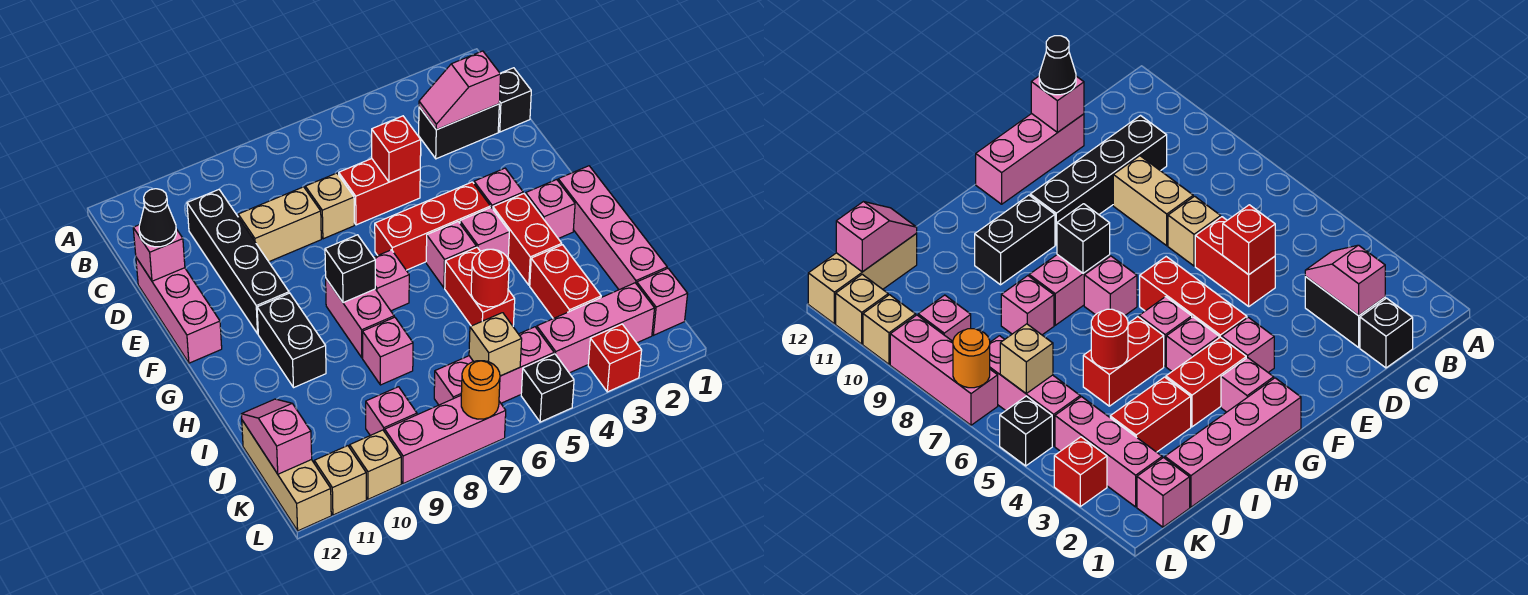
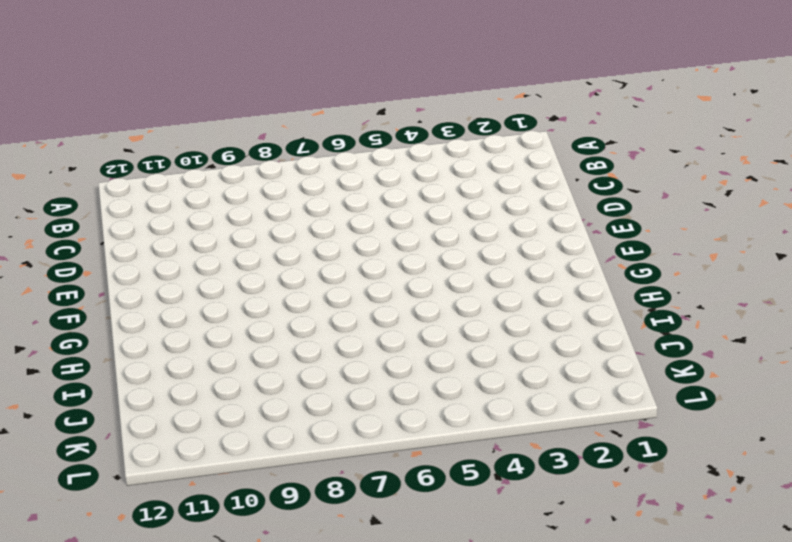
none -> black brick C1 level 1
none -> black brick C2:C3 level 1
none -> black brick C10:F10 level 1
none -> red brick D5:D6 level 1

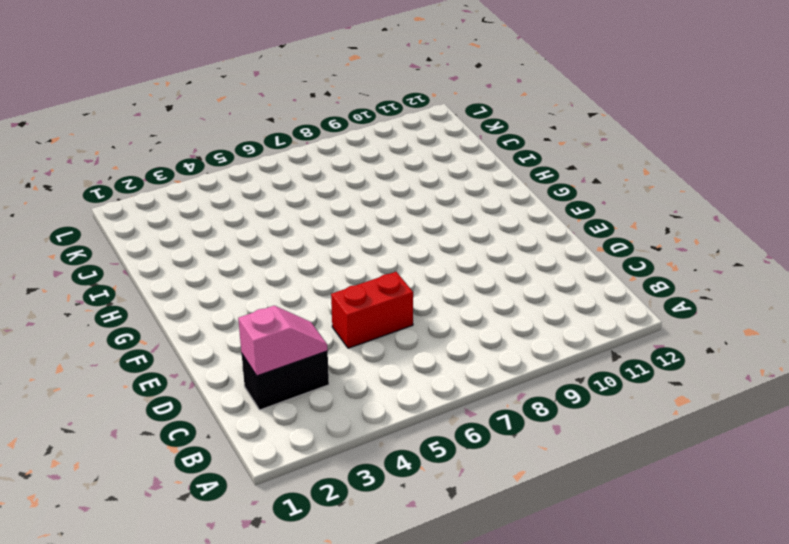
none -> black brick C1 level 1
none -> black brick C10:F10 level 1
none -> tan brick D7 level 1
none -> tan brick D8:D9 level 1

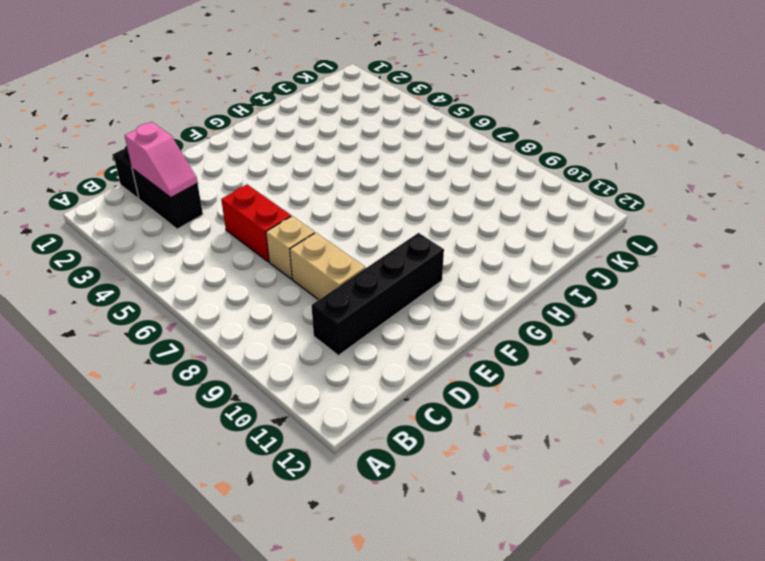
none -> pink brick D12:F12 level 1
none -> pink brick F3 level 1
none -> red brick F4:F6 level 1
none -> pink brick G1:J1 level 1

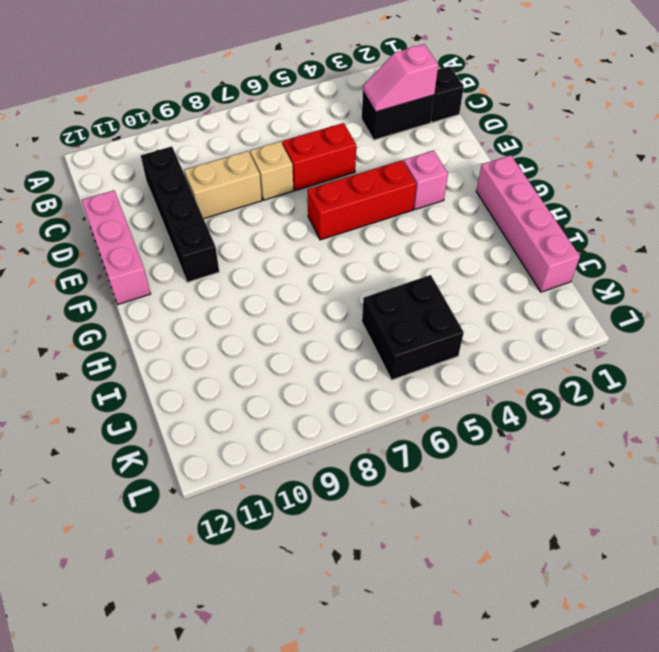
black brick J5:K6 level 1 -> pink brick K5:K7 level 1
none -> pink brick G2 level 1
none -> red brick G3:H3 level 1
none -> pink brick G4 level 1
none -> pink brick G5 level 1

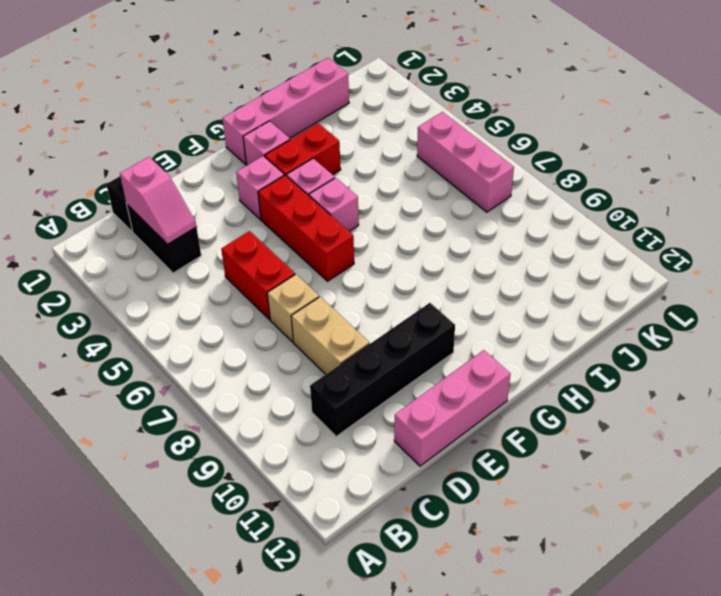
none -> pink brick G7 level 1
none -> pink brick G8:H8 level 1
none -> black brick G10:H10 level 1
none -> red brick H5:I5 level 1

